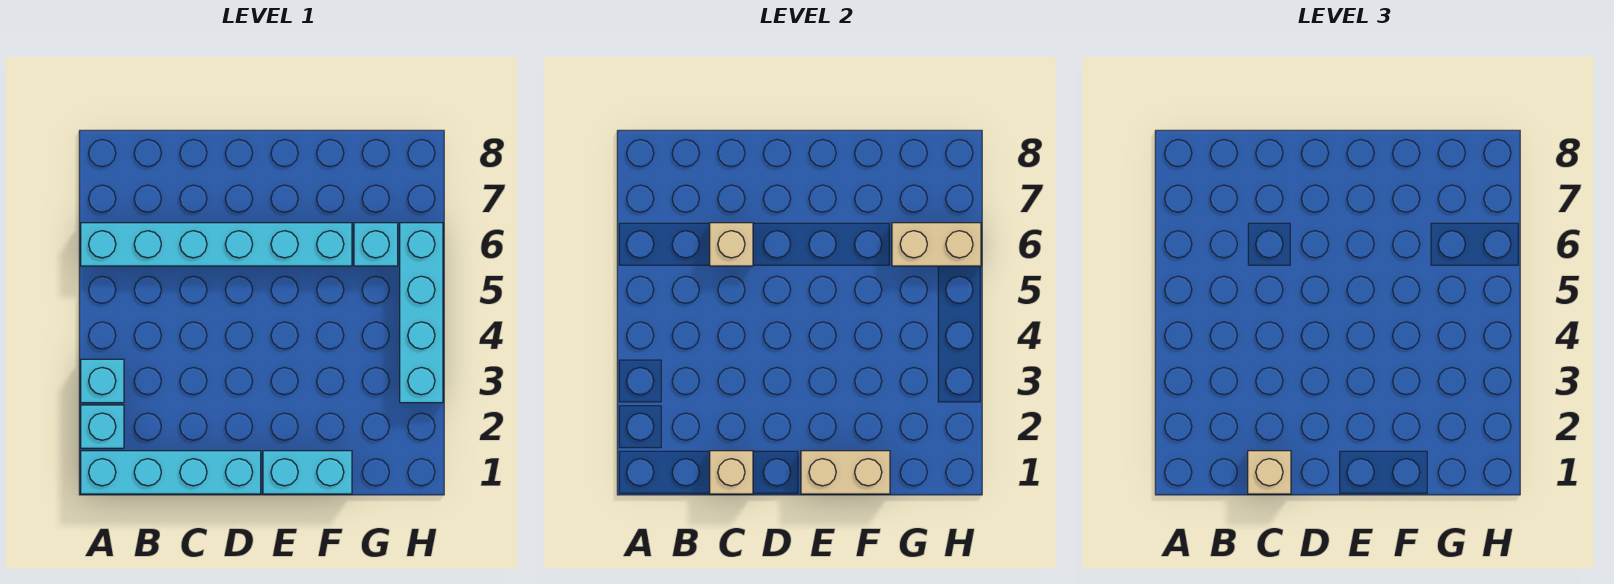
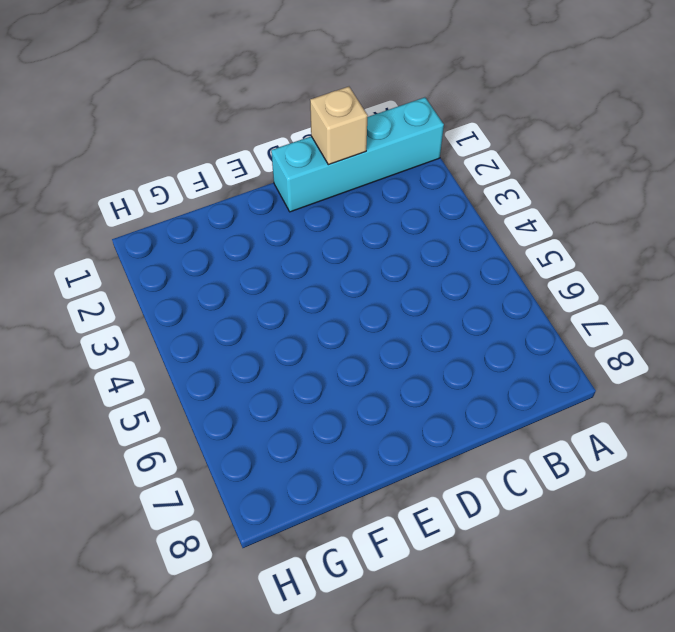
none -> cyan brick A2 level 1
none -> cyan brick A3 level 1
none -> cyan brick A6:F6 level 1

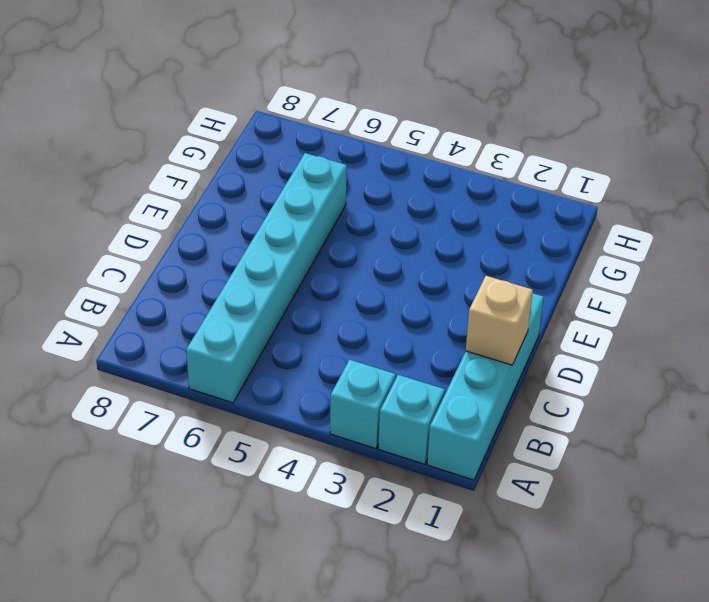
none -> cyan brick E1:F1 level 1
none -> cyan brick G6 level 1
none -> cyan brick H3:H6 level 1

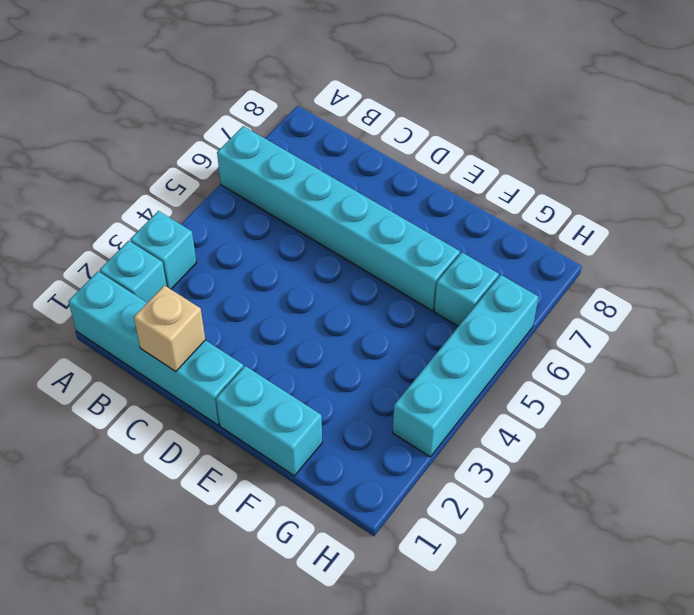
none -> tan brick C6 level 2
none -> tan brick E1:F1 level 2
none -> tan brick G6:H6 level 2

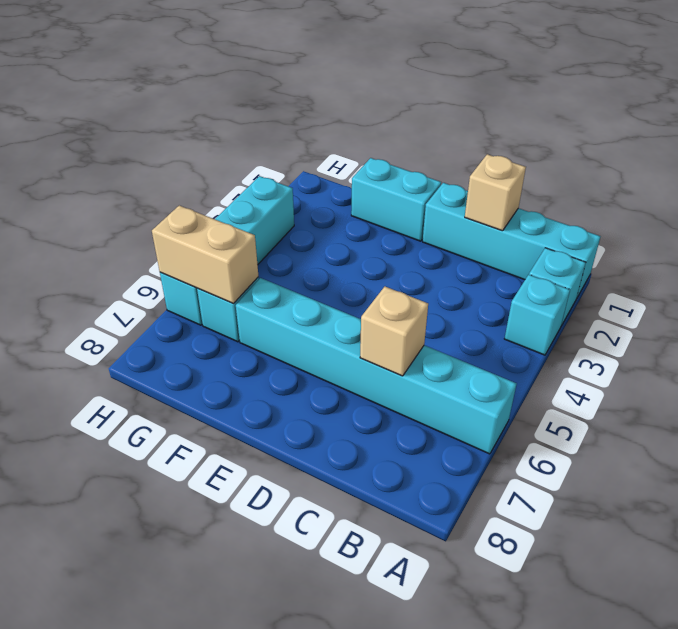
none -> tan brick E1:F1 level 2
none -> tan brick C1 level 3

